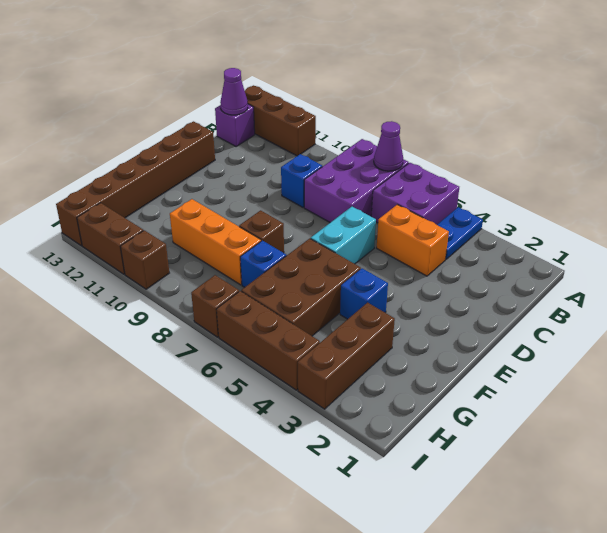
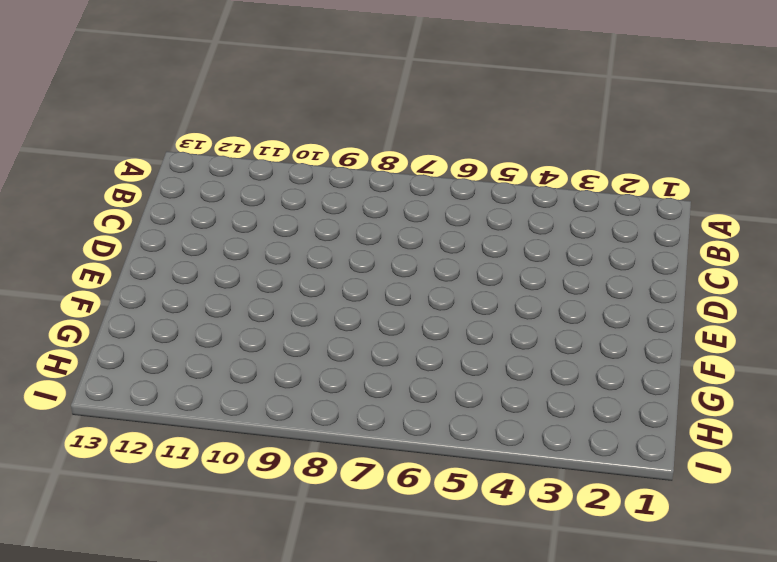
none -> blue plate A4:B4 level 1
none -> purple brick A5:B6 level 1
none -> purple brick A7:C8 level 1

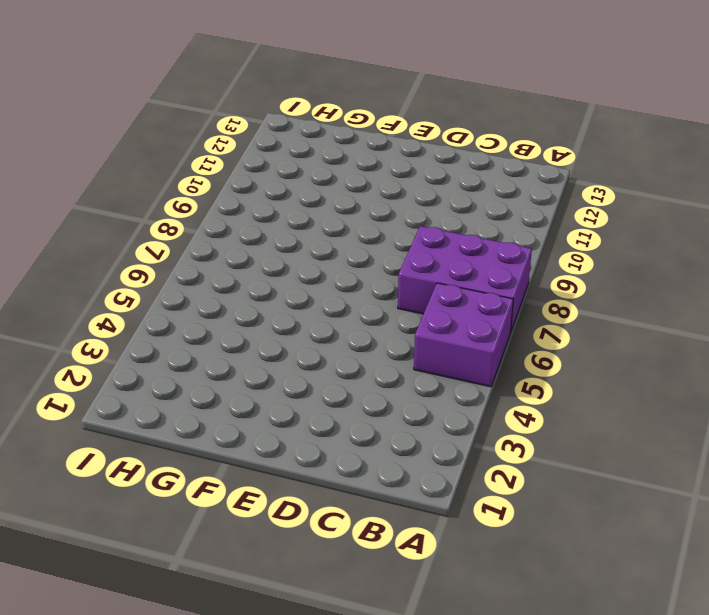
none -> blue plate A4:B4 level 1
none -> brown brick A11:A13 level 1
none -> purple brick B13 level 1

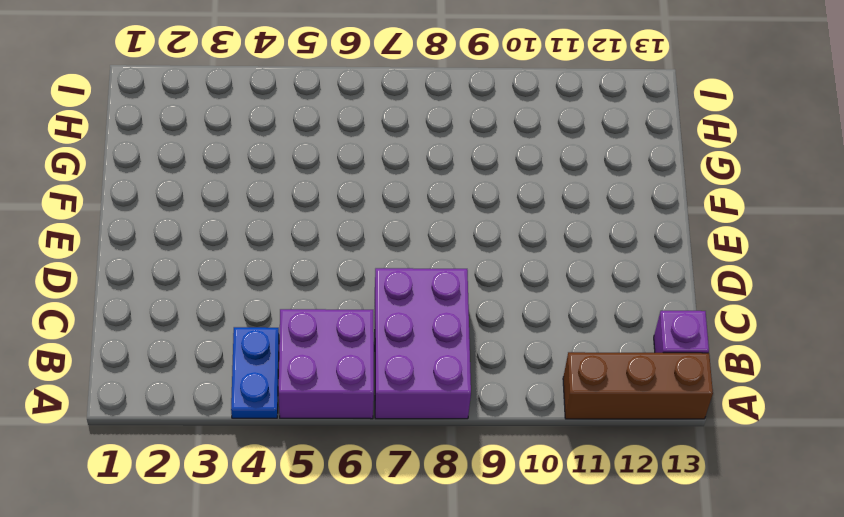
none -> orange brick C4:C5 level 1
none -> blue brick C9 level 1
none -> cyan brick D6:E6 level 1

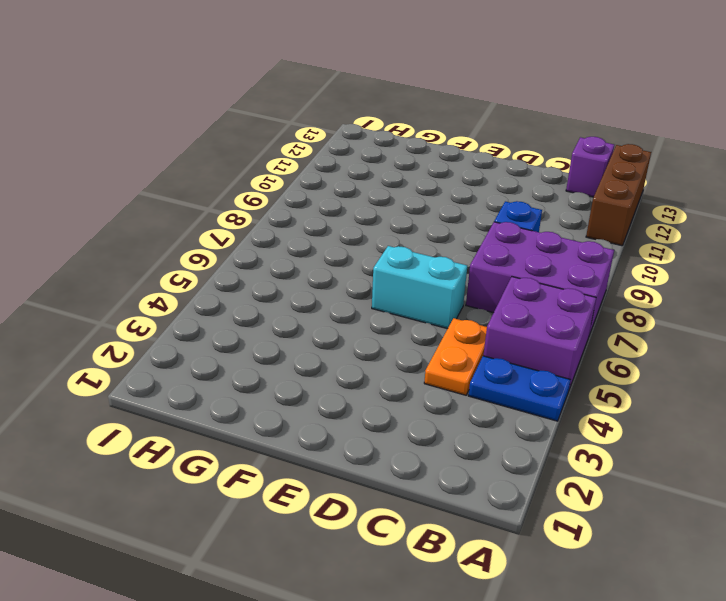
orange plate C4:C5 level 1 -> orange brick C4:C5 level 1
none -> brown brick D13:I13 level 1
none -> blue brick F4 level 1
none -> brown brick F5:H6 level 1

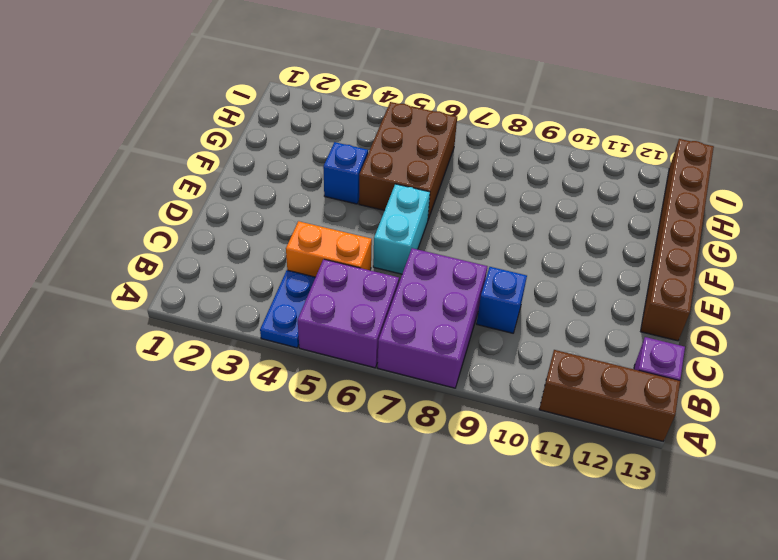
none -> brown brick F8 level 1
none -> brown brick G3:I3 level 1
none -> blue brick G7 level 1

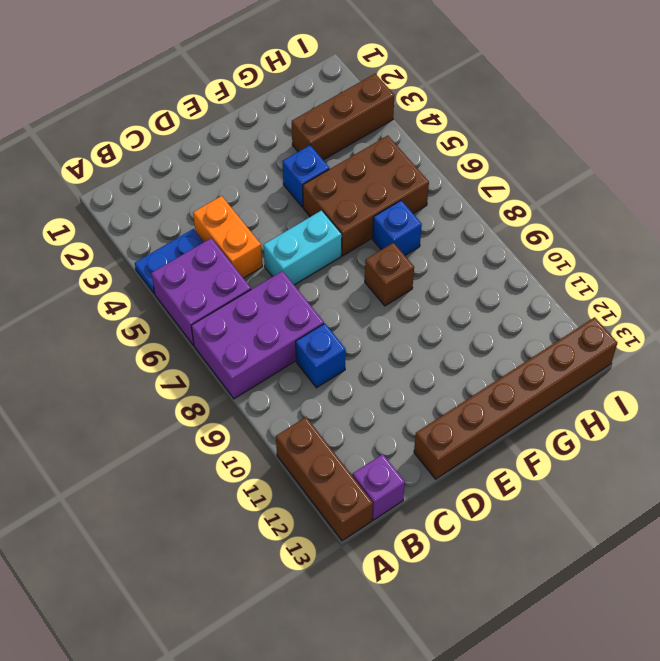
none -> orange brick G8:G10 level 1
none -> brown brick I4:I6 level 1
none -> brown brick I7 level 1

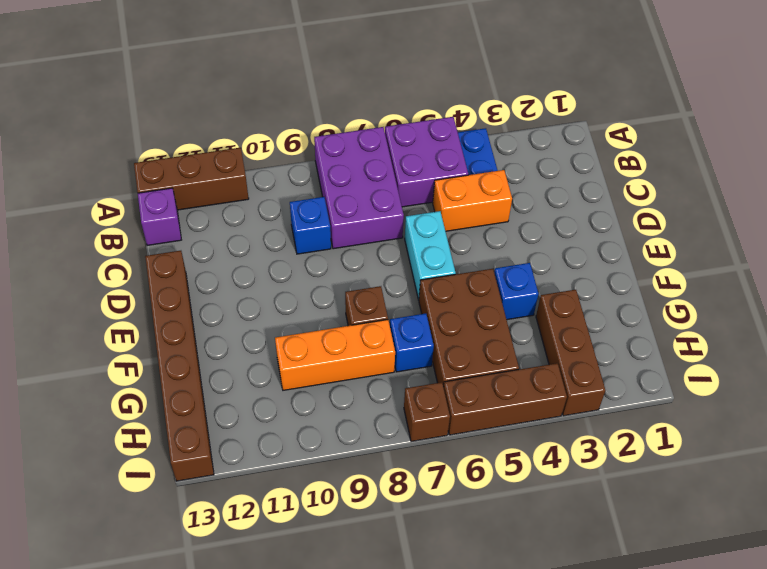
none -> brown brick I10 level 1
none -> brown brick I11:I12 level 1
none -> purple cone A7 level 2

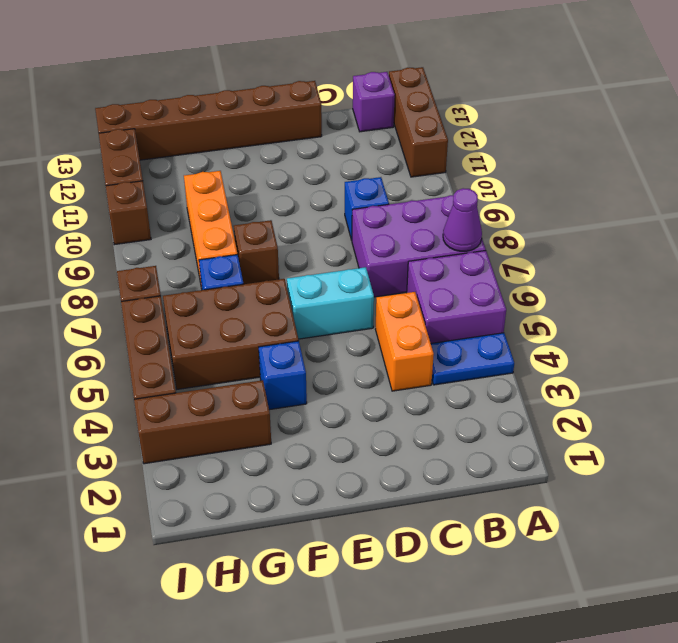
none -> purple cone B13 level 2

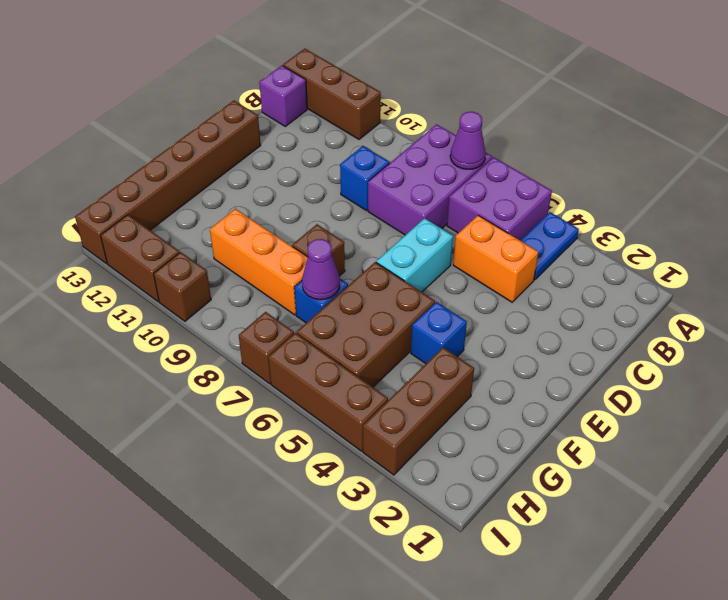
purple cone G7 level 2 -> purple cone B13 level 2

